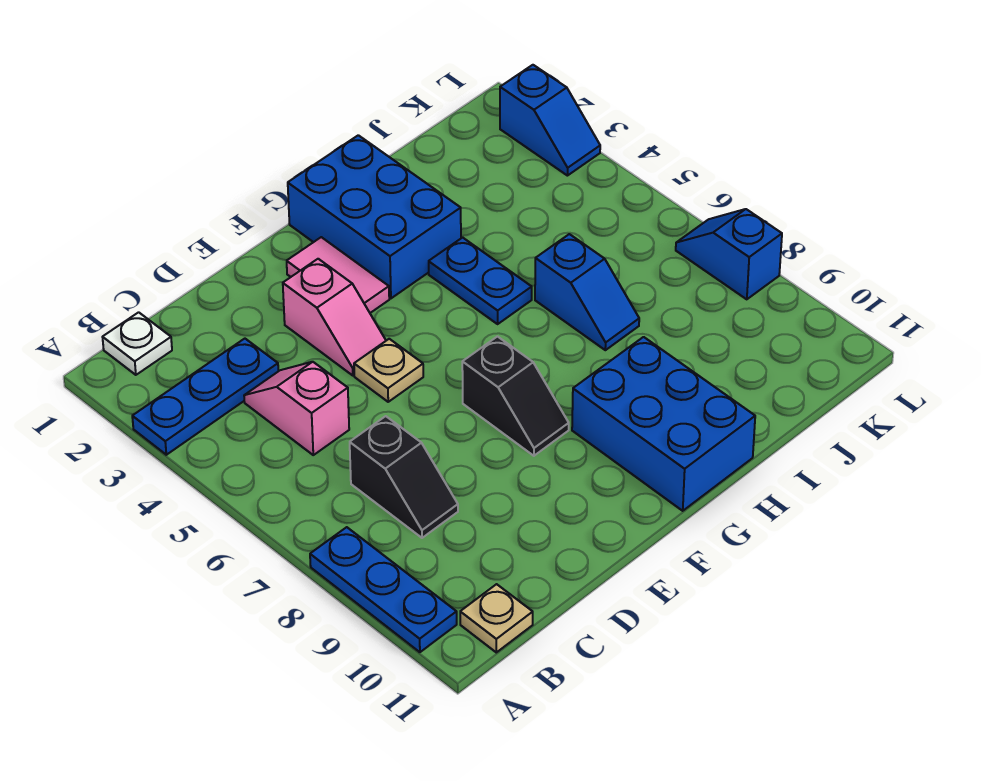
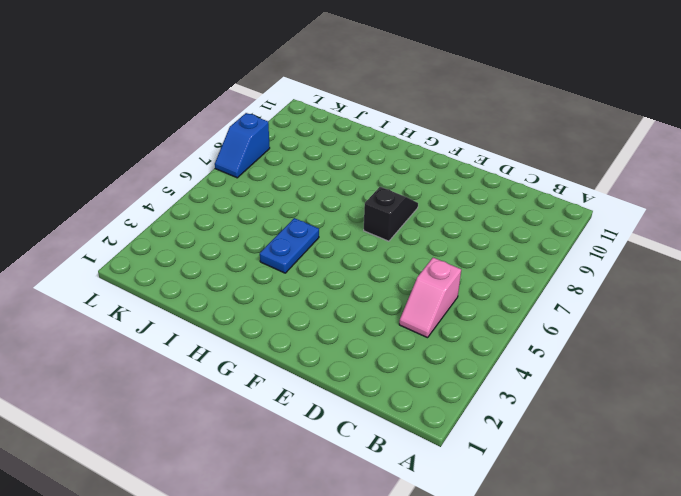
none -> blue plate A3:C3 level 1
none -> blue plate A8:A10 level 1
none -> white plate B1 level 1

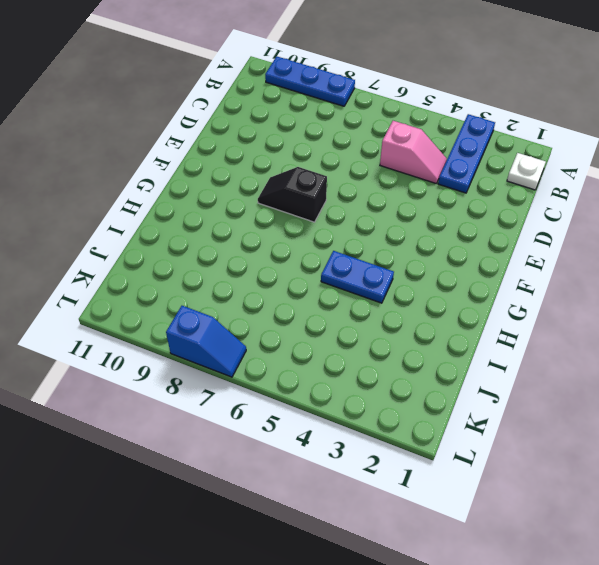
none -> tan plate B11 level 1
none -> black slope C7:C8 level 1 top 7
none -> pink slope E3:E4 level 1 top 3

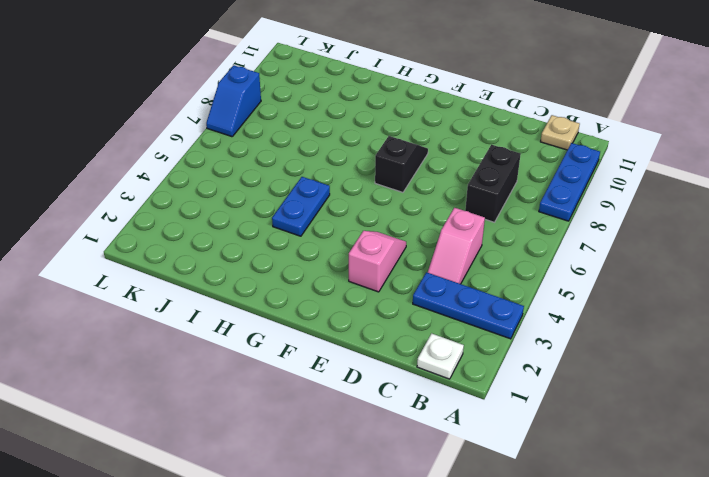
black brick C7:C8 level 1 -> black slope C7:C8 level 1 top 7
none -> tan plate E5 level 1
none -> pink tile F2:F3 level 1
none -> blue brick G1:H3 level 1

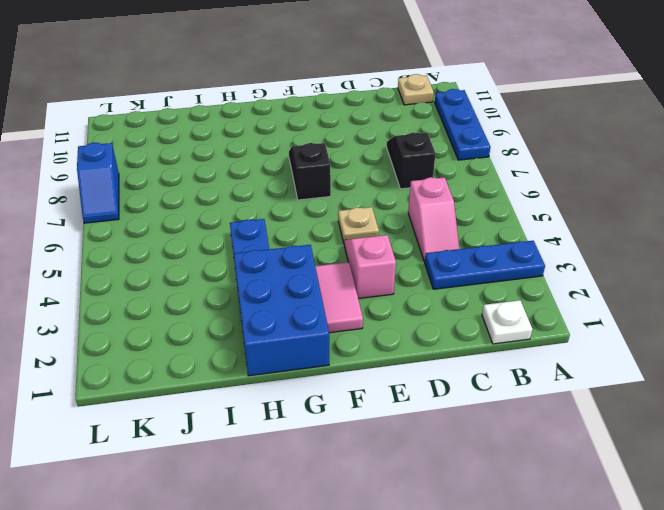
none -> blue brick G9:H11 level 1
none -> blue slope I6:I7 level 1 top 6
none -> blue slope L2:L3 level 1 top 2

